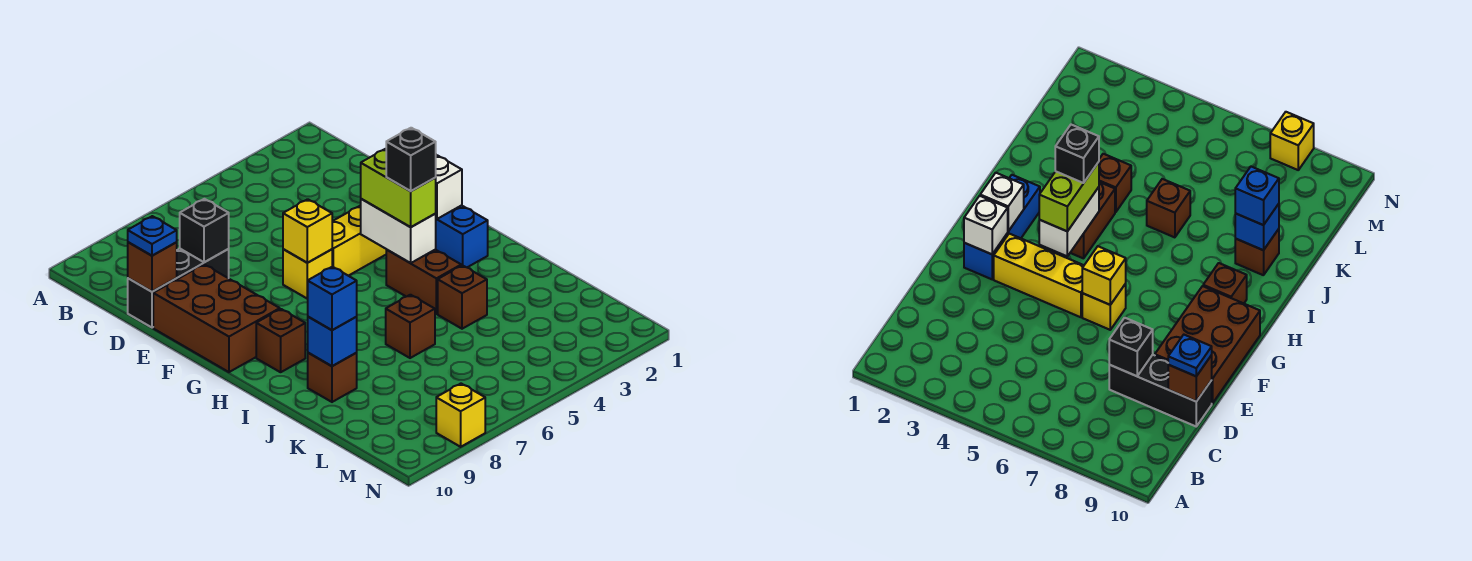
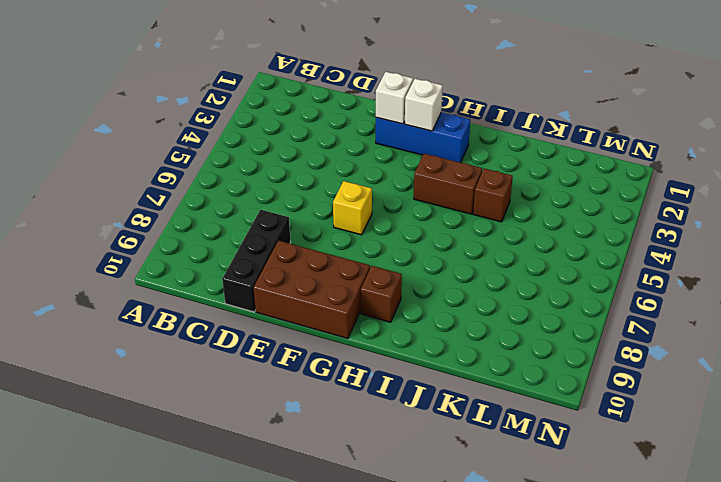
none -> yellow brick F3:F5 level 1
none -> brown brick J6 level 1
none -> brown brick J9 level 1

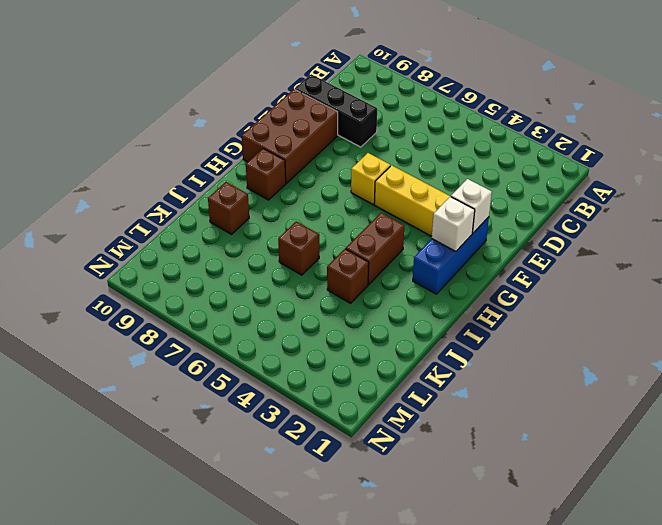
none -> yellow brick N8 level 1
none -> black brick D8 level 2
none -> brown brick D10 level 2

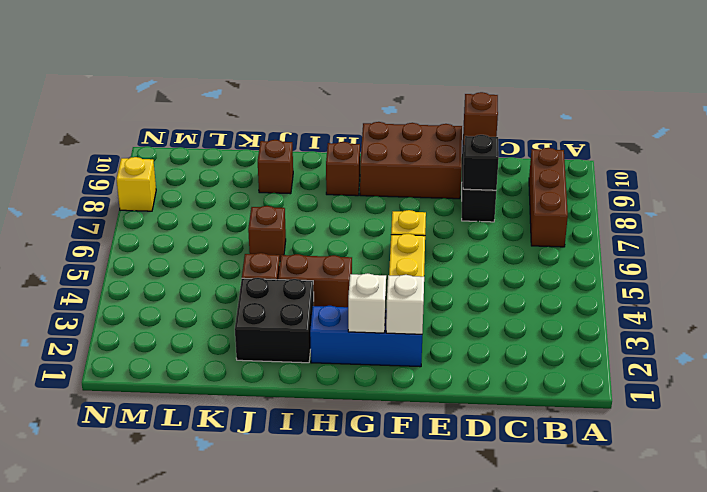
brown brick B7:B9 level 1 -> none
black brick I2:J3 level 1 -> none
none -> yellow brick F6 level 2
none -> white brick G4:H4 level 2
none -> blue brick J9 level 2

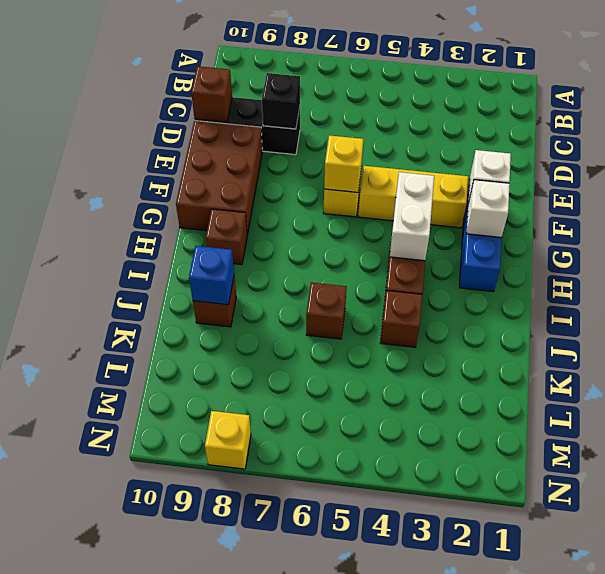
none -> blue plate D10 level 3
none -> lime brick G4:H4 level 3
none -> blue brick J9 level 3

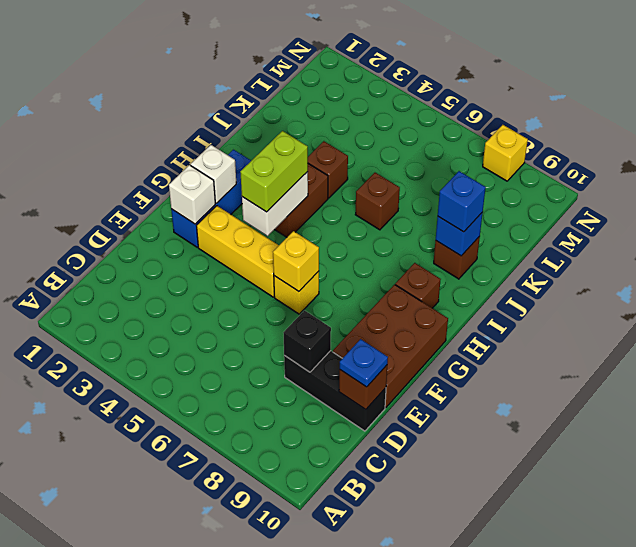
none -> black brick H4 level 4

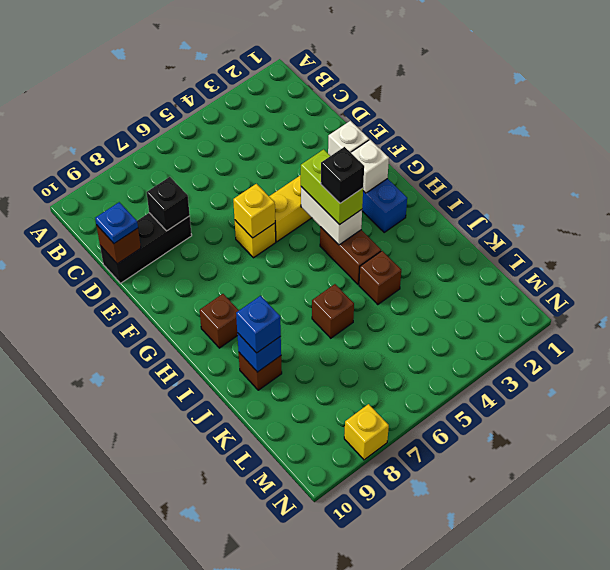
none -> brown brick E9:G10 level 1

